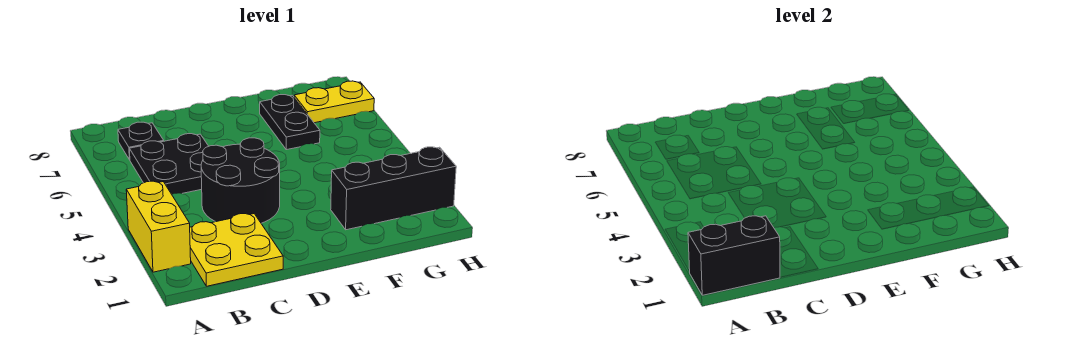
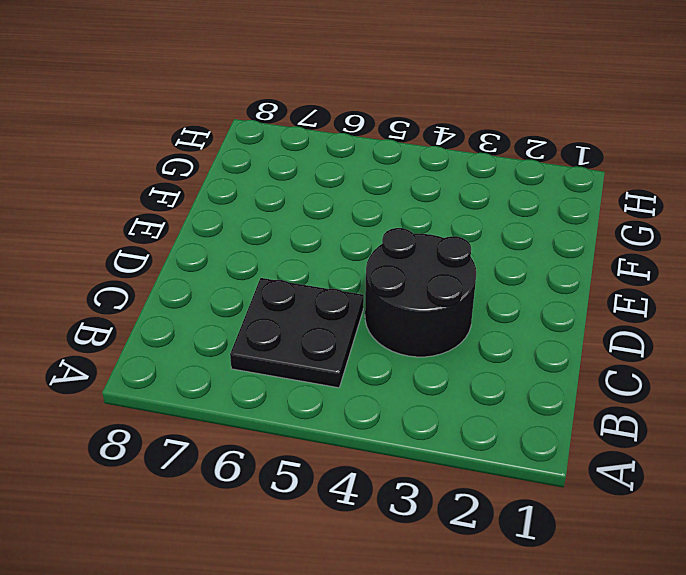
none -> yellow brick A2:A3 level 1
none -> yellow plate B1:C2 level 1

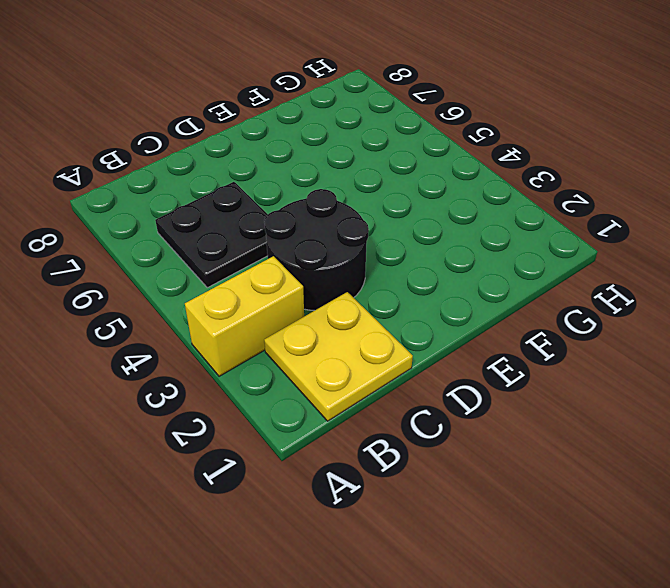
yellow brick A3:B3 level 1 -> yellow brick A2:A3 level 1
none -> black plate B7 level 1
none -> black brick F2:H2 level 1

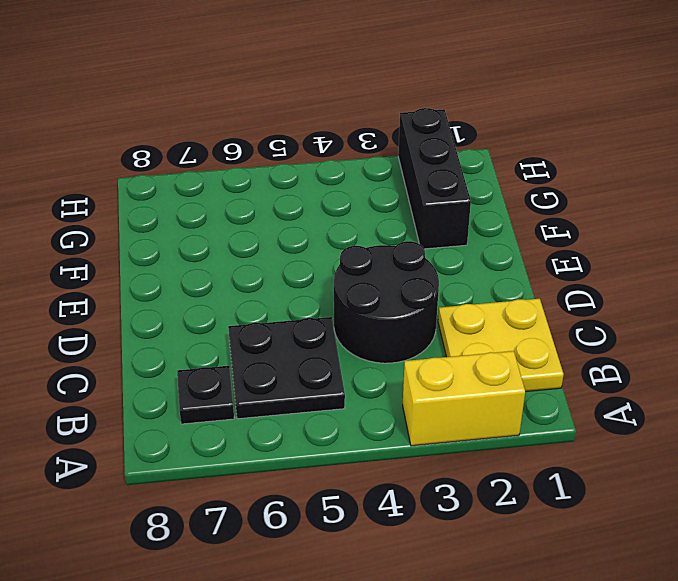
none -> black plate F6:F7 level 1
none -> yellow plate G7:H7 level 1

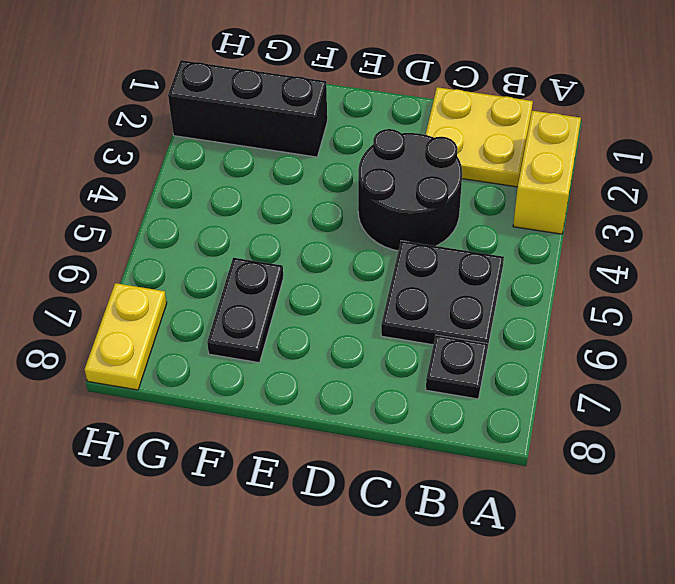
yellow plate H7:H8 level 1 -> yellow plate G7:H7 level 1
none -> black brick A1:B1 level 2

